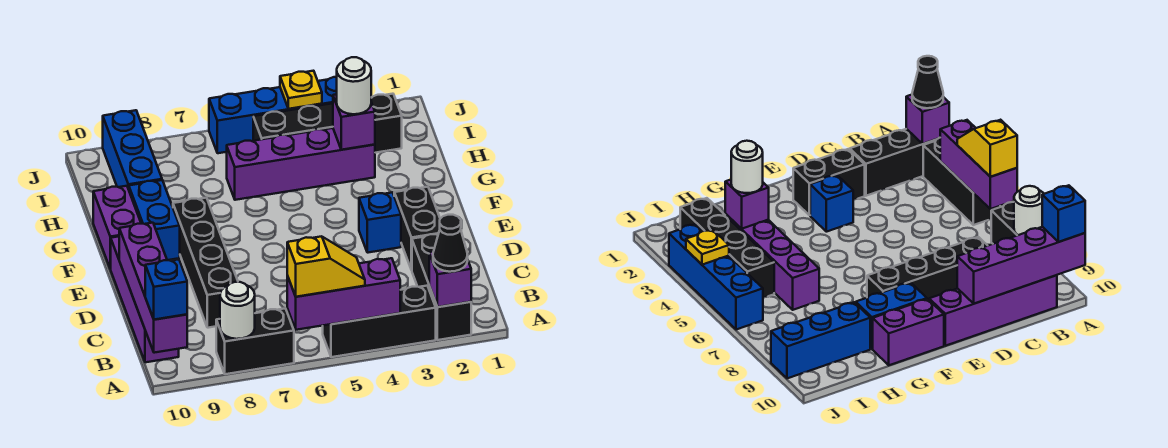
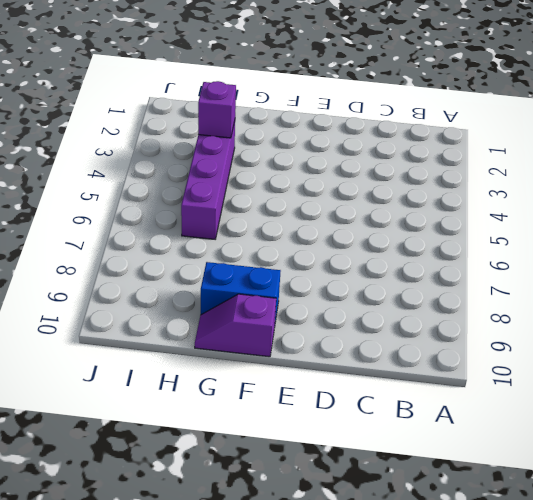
purple slope F10:G10 level 1 top F -> purple brick F10:G10 level 1
none -> black brick A2:C2 level 1
none -> black brick A3:A5 level 1
none -> black brick A7:A8 level 1

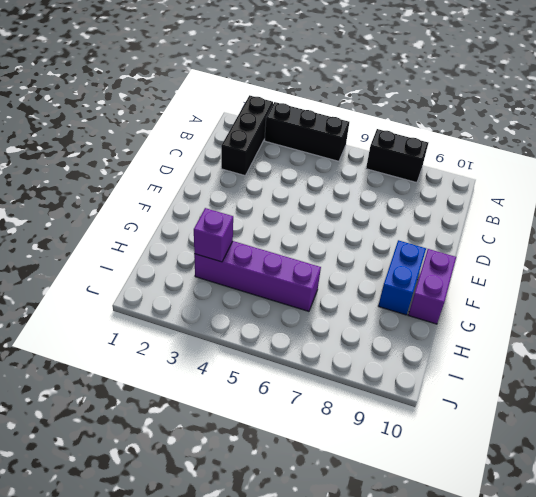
none -> purple brick B10:E10 level 1
none -> black brick C8:F8 level 1
none -> black brick D2:E2 level 1

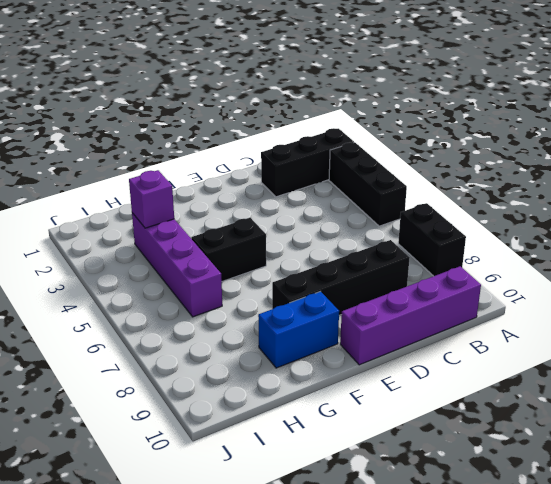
black brick F5:G5 level 1 -> black brick D2:E2 level 1
none -> blue brick E3 level 1
none -> purple brick F10:G10 level 1
none -> blue brick H9:J9 level 1

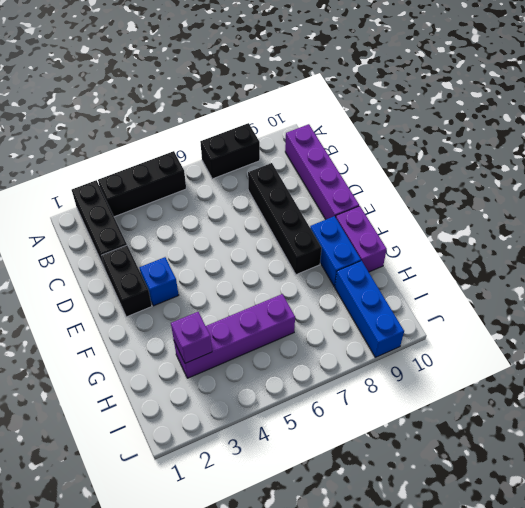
none -> black brick I2:I5 level 1
none -> blue brick J3:J6 level 1
none -> purple brick A2 level 2

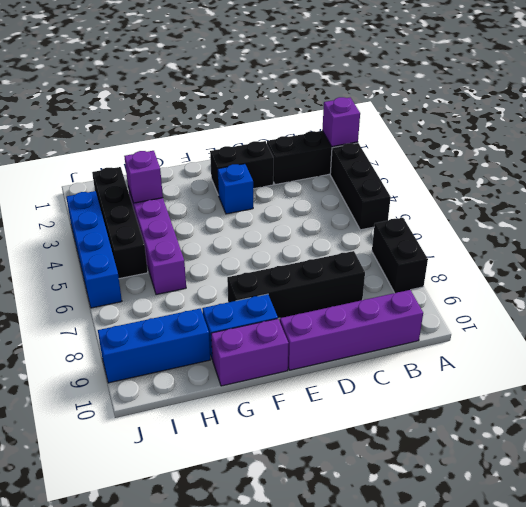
none -> purple brick A4:A6 level 2
none -> white round brick A8 level 2
none -> purple brick A10:D10 level 2

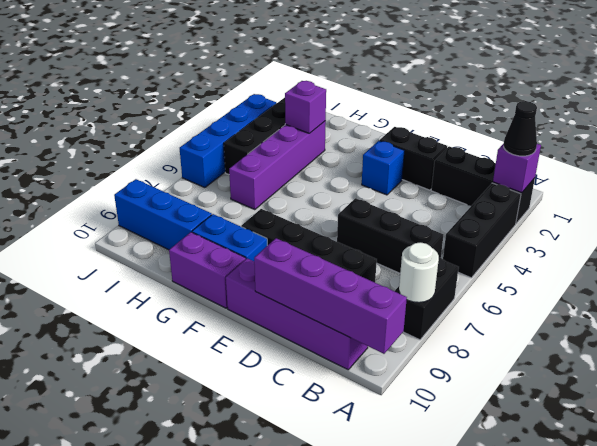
black brick B6:D6 level 1 -> none
none -> purple brick A4:A6 level 2
none -> yellow plate J4 level 2
none -> yellow slope A5:A6 level 3 top 6

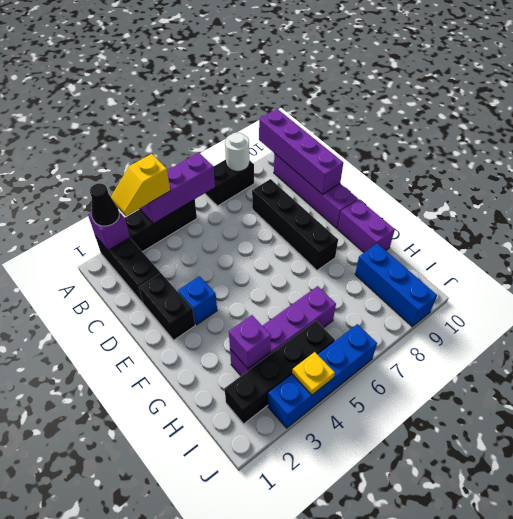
yellow slope A3:A4 level 3 top 4 -> yellow slope A5:A6 level 3 top 6
none -> blue brick F9:G9 level 1
none -> blue brick A10 level 3
none -> white round brick H3 level 3

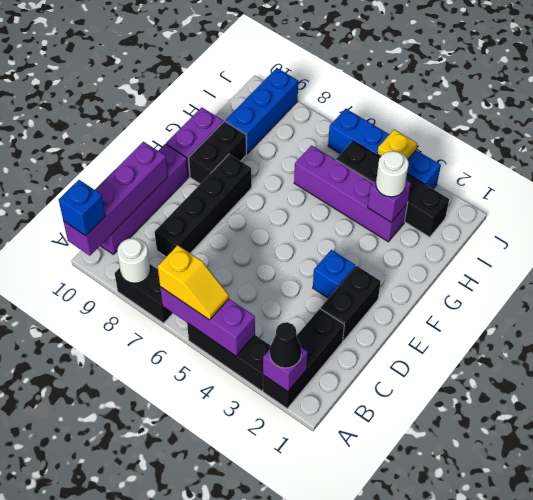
black brick F9:G9 level 1 -> blue brick F9:G9 level 1

